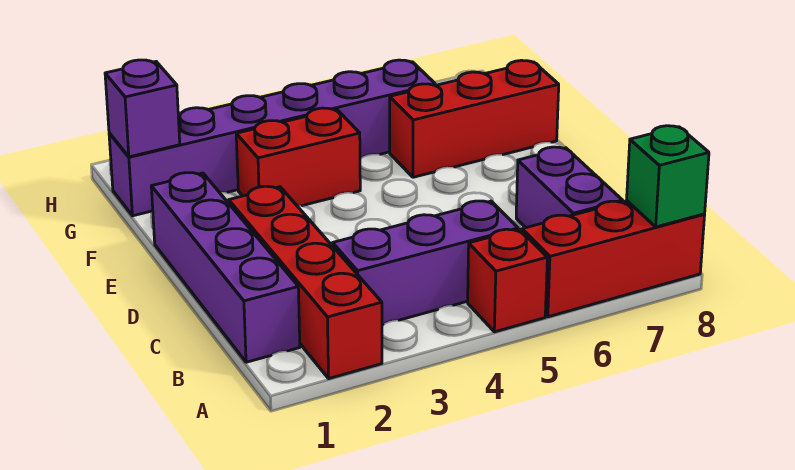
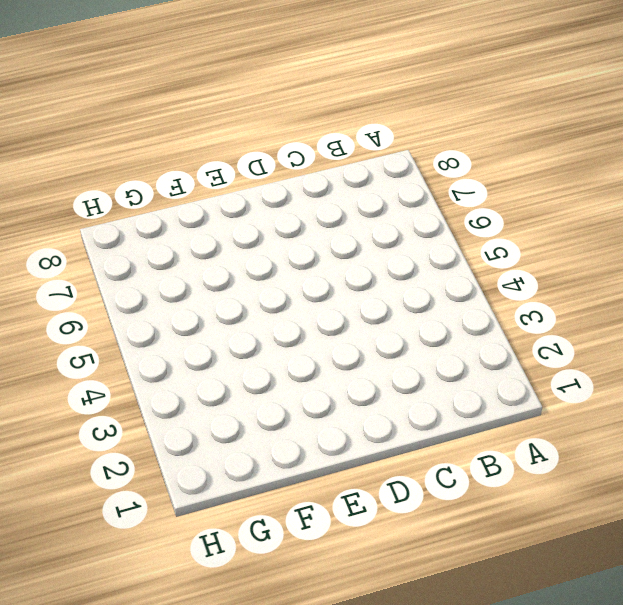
none -> red brick A2:D2 level 1
none -> red brick A5 level 1

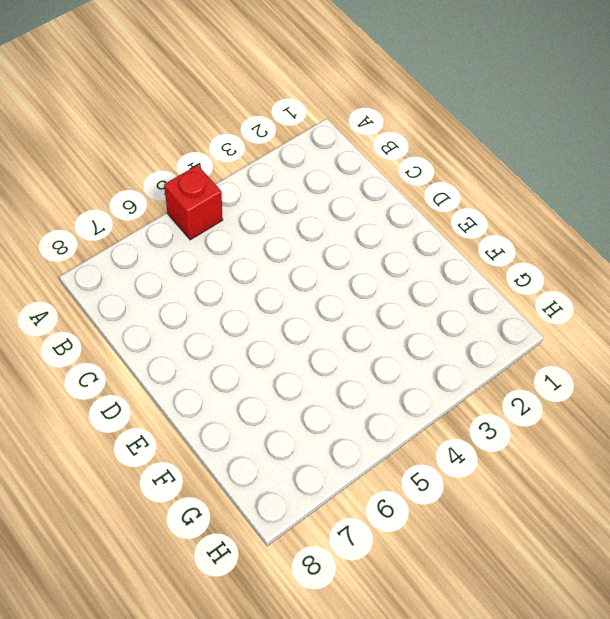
none -> red brick A2:D2 level 1
none -> red brick A6:A8 level 1

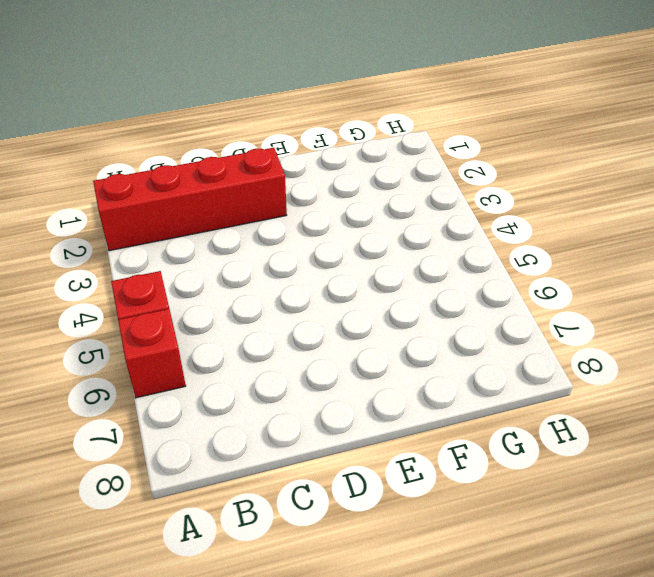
red brick A6 level 1 -> red brick A6:A8 level 1
none -> purple brick B1:E1 level 1
none -> purple brick B3:B5 level 1

